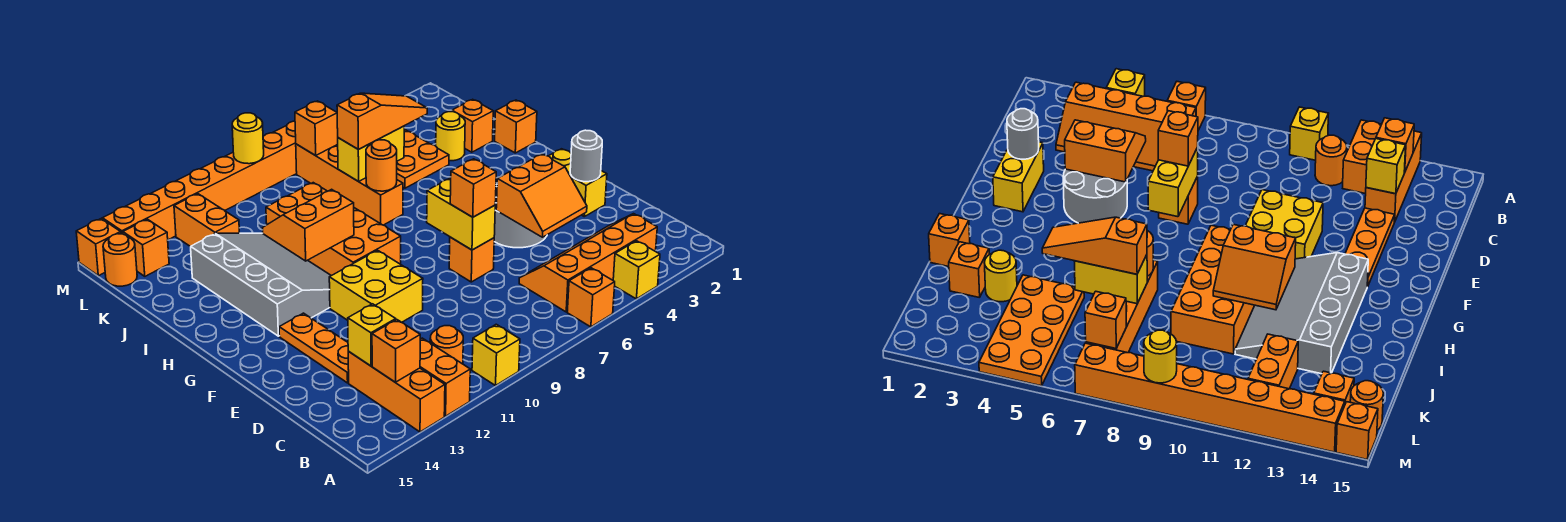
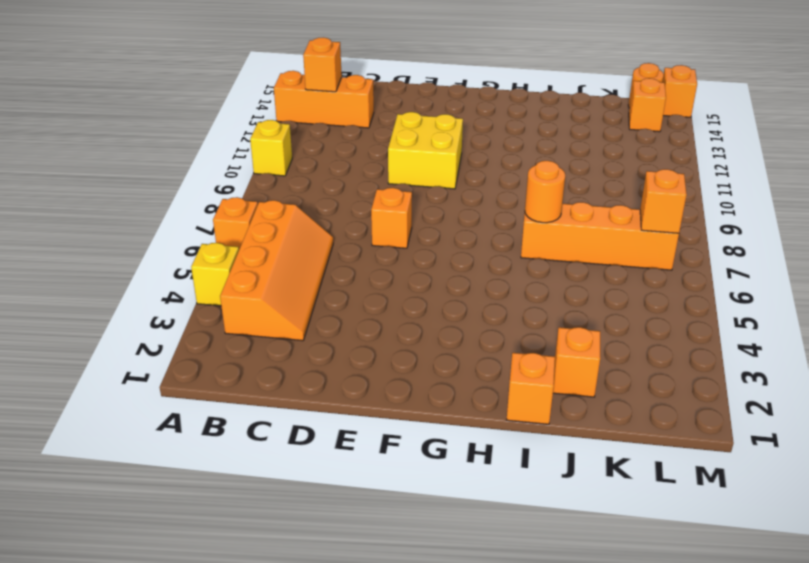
none -> orange brick A12:B12 level 1
none -> orange round brick B11 level 1
none -> orange plate D13:F13 level 1
none -> yellow brick E2:F2 level 1

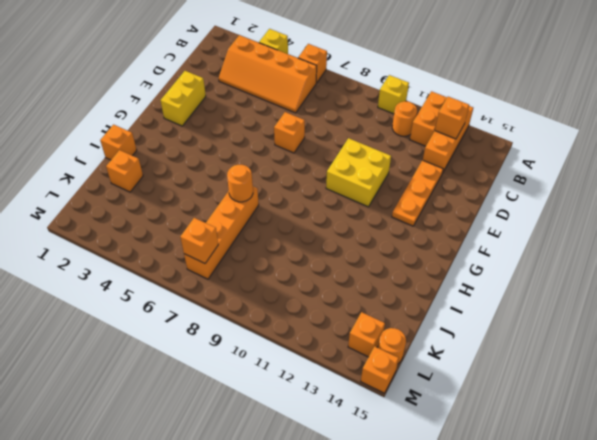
none -> grey round brick E4:F5 level 1
none -> orange brick G9:J10 level 1
none -> grey slope G11:J13 level 1 top 13
none -> yellow round brick J3 level 1

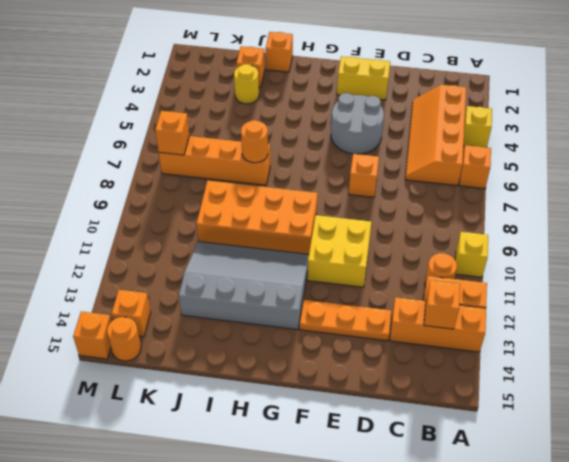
none -> orange plate J4:M5 level 1
none -> orange brick K12:L12 level 1
none -> orange brick M7:M14 level 1
none -> yellow brick C13 level 2

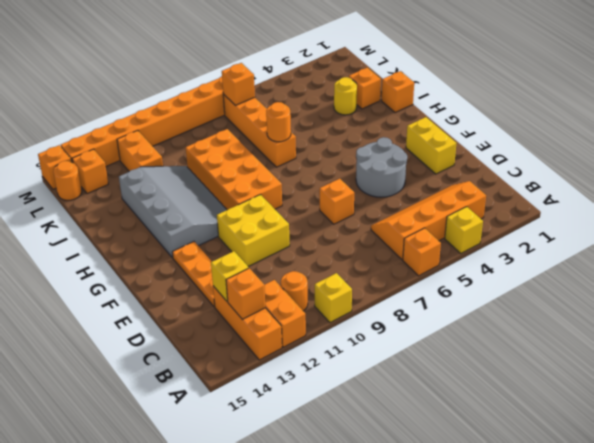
none -> orange plate J4:M5 level 1
none -> orange slope D4:E5 level 2 top E
none -> grey round brick E2 level 2
none -> yellow brick E7:F7 level 2

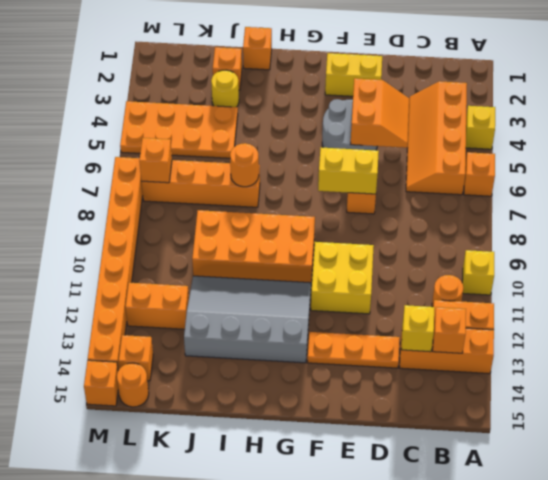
none -> grey round brick E2 level 2
none -> orange slope H10:I11 level 2 top H
none -> yellow brick J6:J7 level 2
none -> yellow round brick M9 level 2

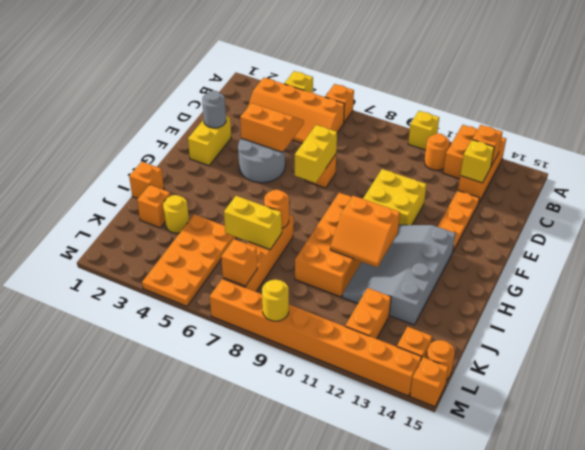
none -> orange brick E7 level 3
none -> orange slope J5:J7 level 3 top 7

